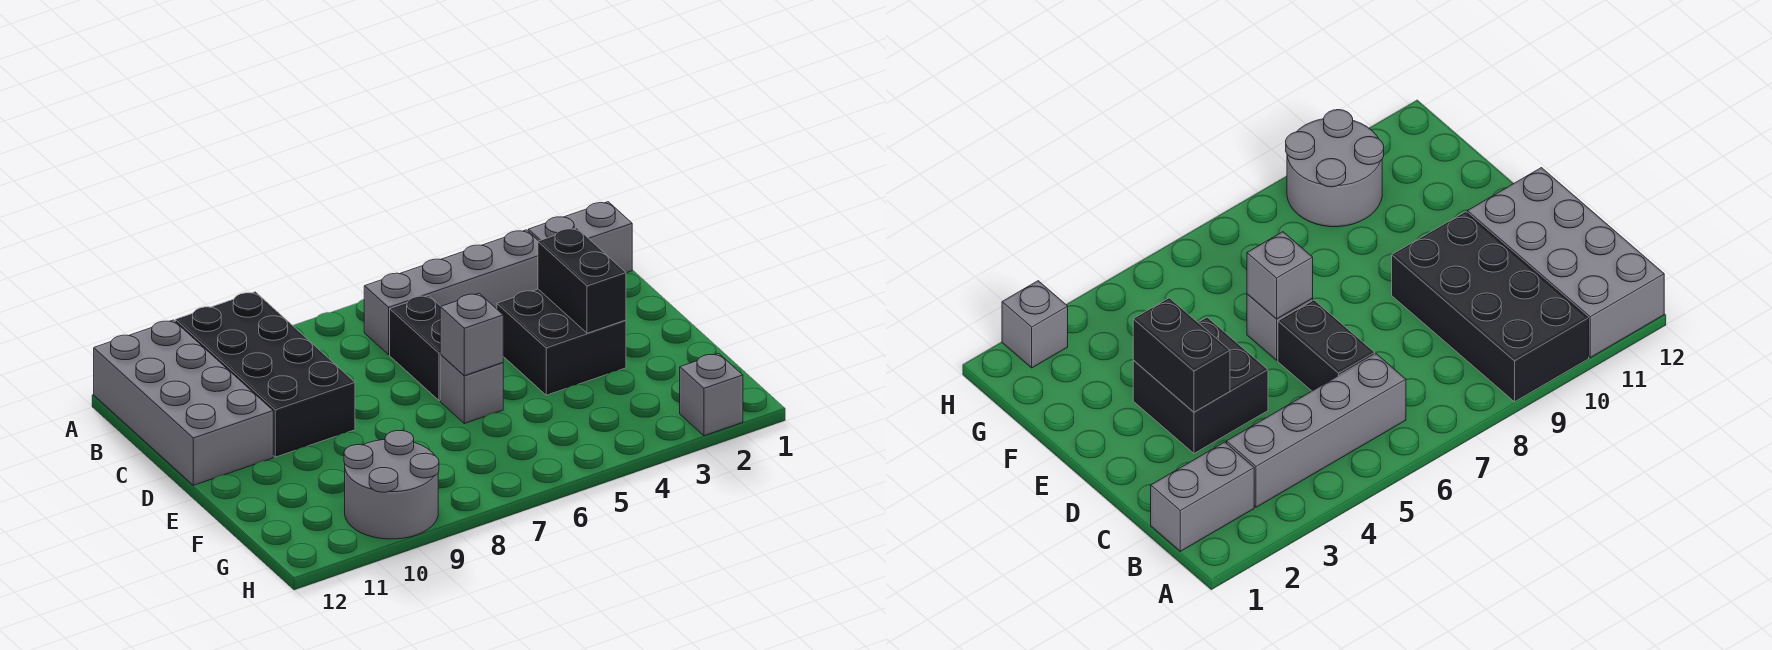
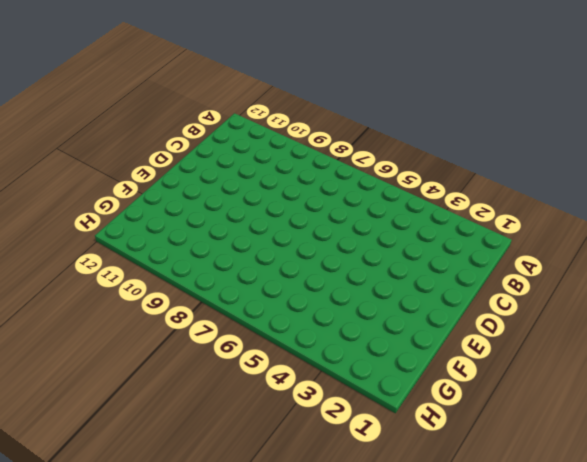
none -> black brick A9:D10 level 1
none -> grey brick A11:D12 level 1

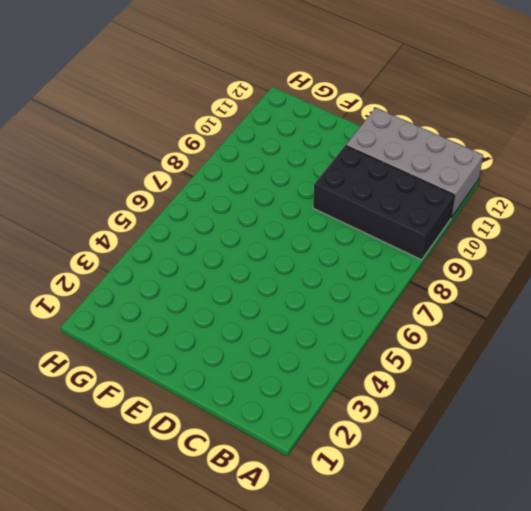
none -> grey brick B1:B2 level 1
none -> grey brick B3:B6 level 1

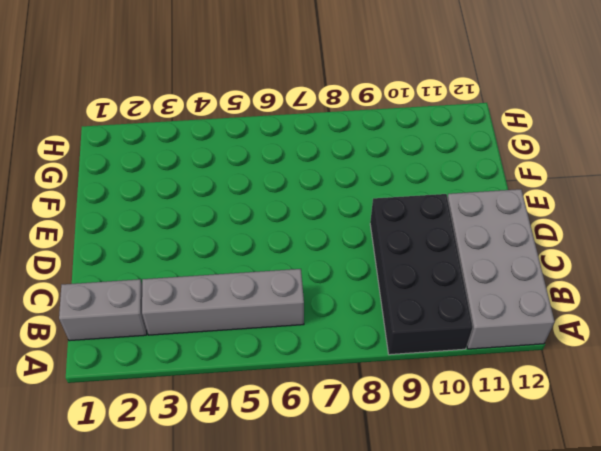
none -> black brick C6:D6 level 1
none -> black brick D3:E4 level 1

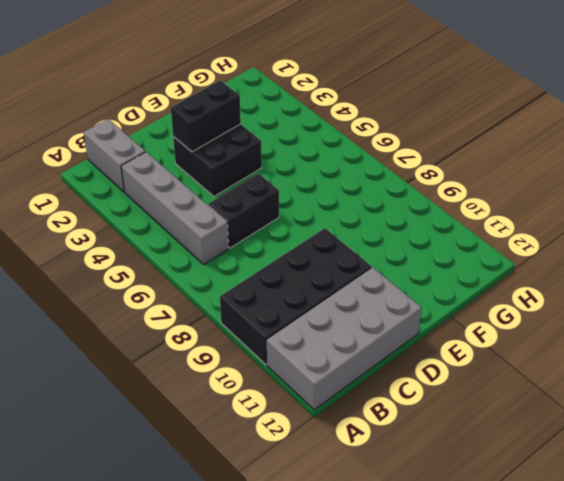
none -> grey brick E6 level 1
none -> grey round brick G9:H10 level 1

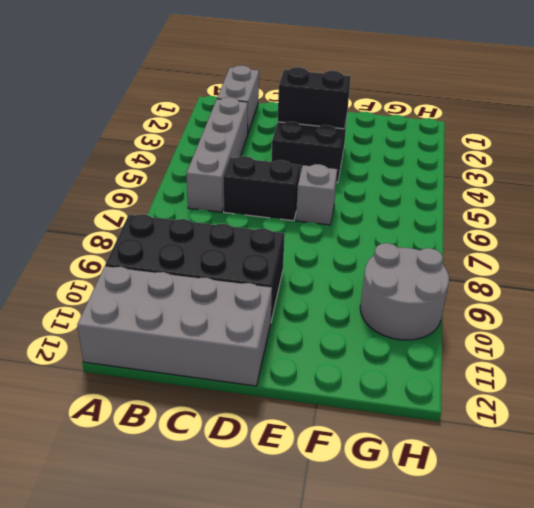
none -> grey brick H2 level 1
none -> grey brick E6 level 2

